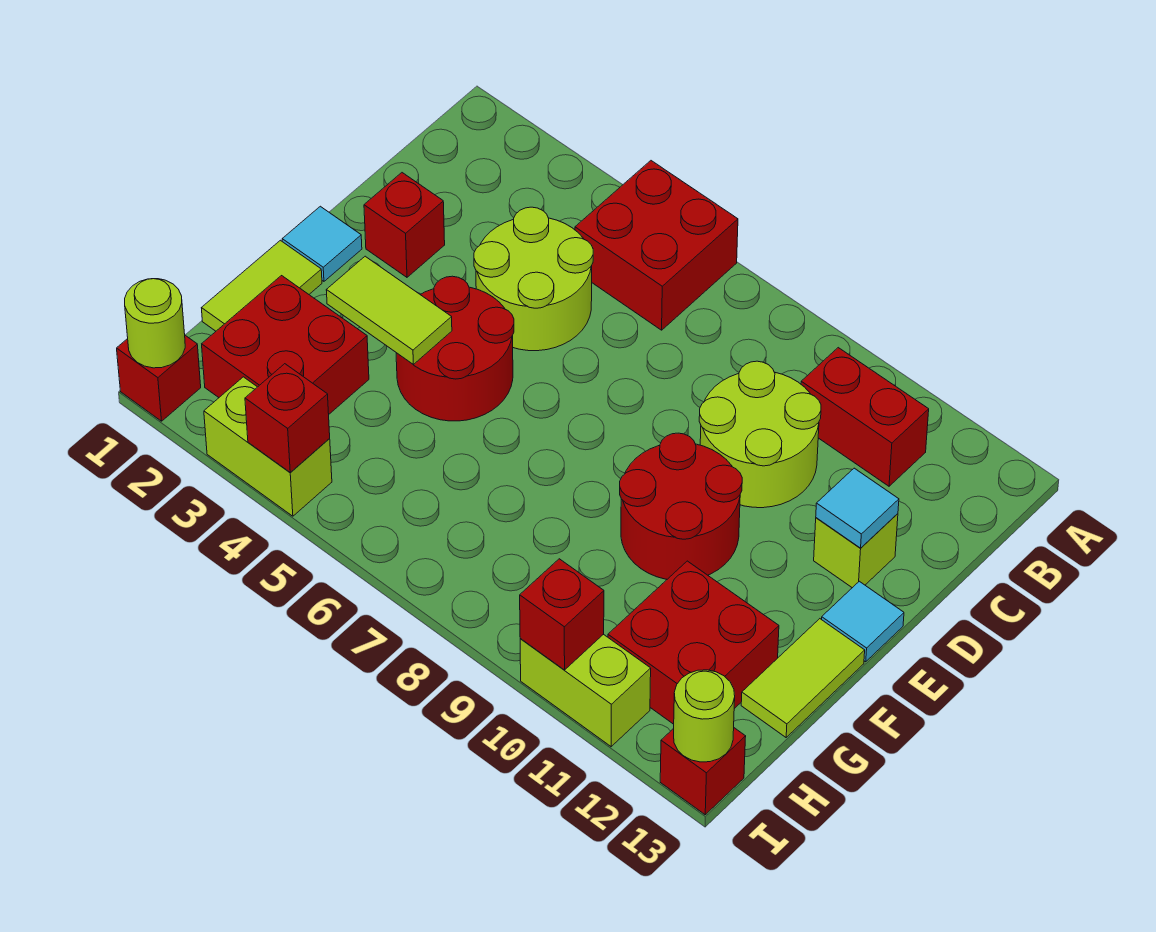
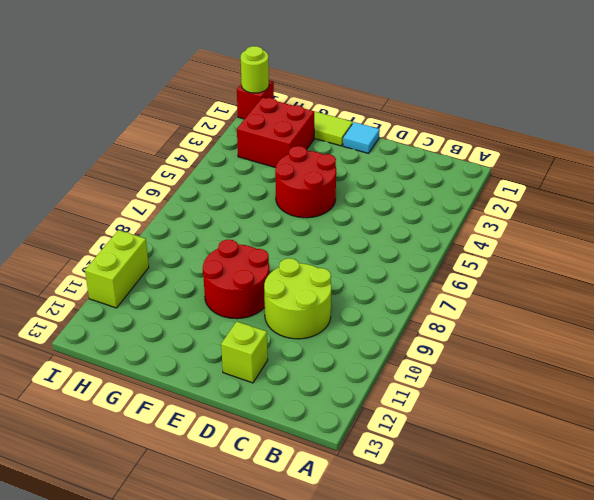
none -> red brick A5:B6 level 1
none -> red brick B10:B11 level 1
none -> lime round brick C4:D5 level 1

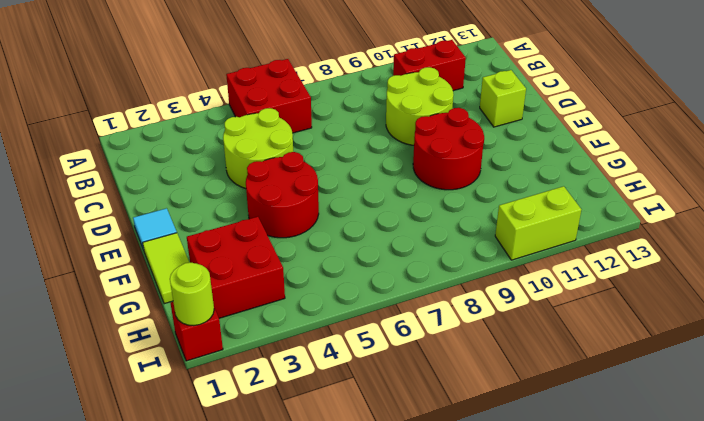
none -> red brick D2 level 1
none -> cyan tile E13 level 1
none -> lime tile F13:G13 level 1

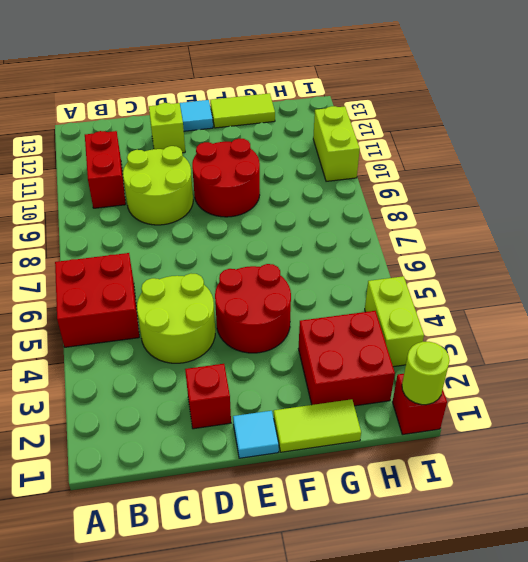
none -> red brick G11:H12 level 1
none -> red brick I13 level 1
none -> cyan tile D12 level 2

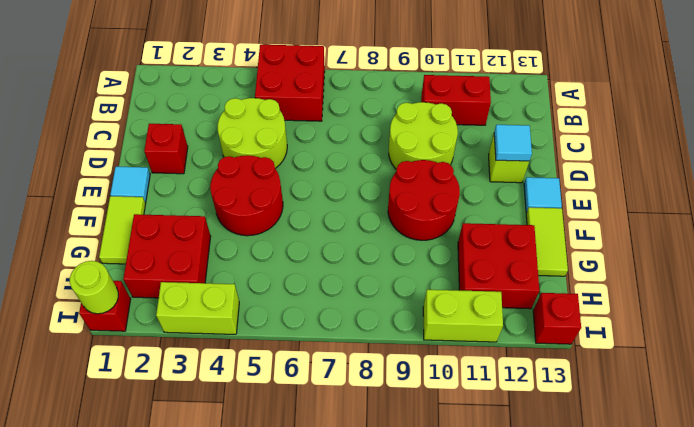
none -> lime tile F3:F4 level 2
none -> red brick I4 level 2
none -> red brick I10 level 2

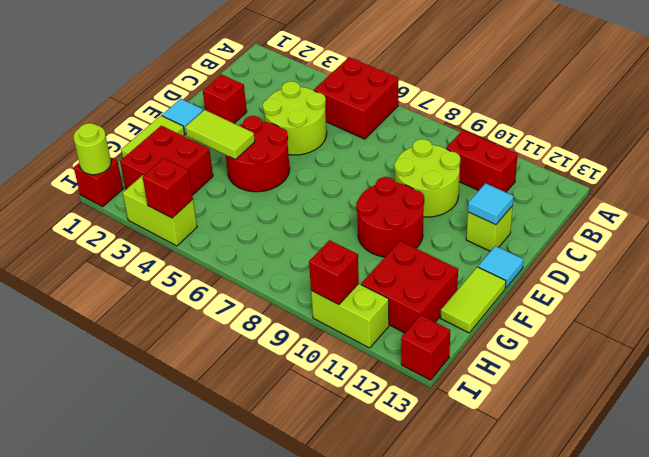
none -> lime round brick I13 level 2

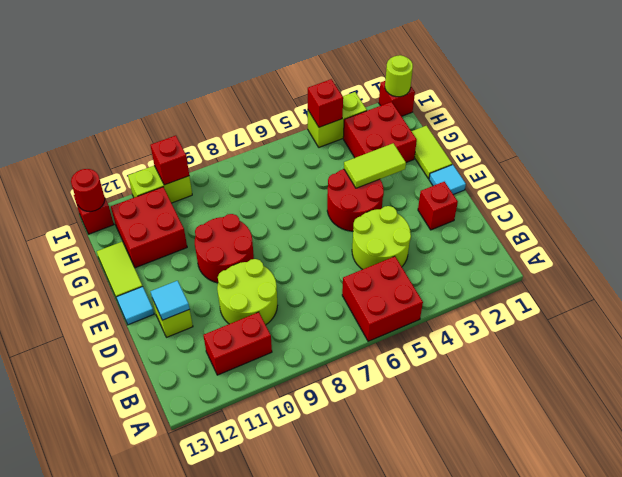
red round brick I13 level 2 -> lime round brick I13 level 2

